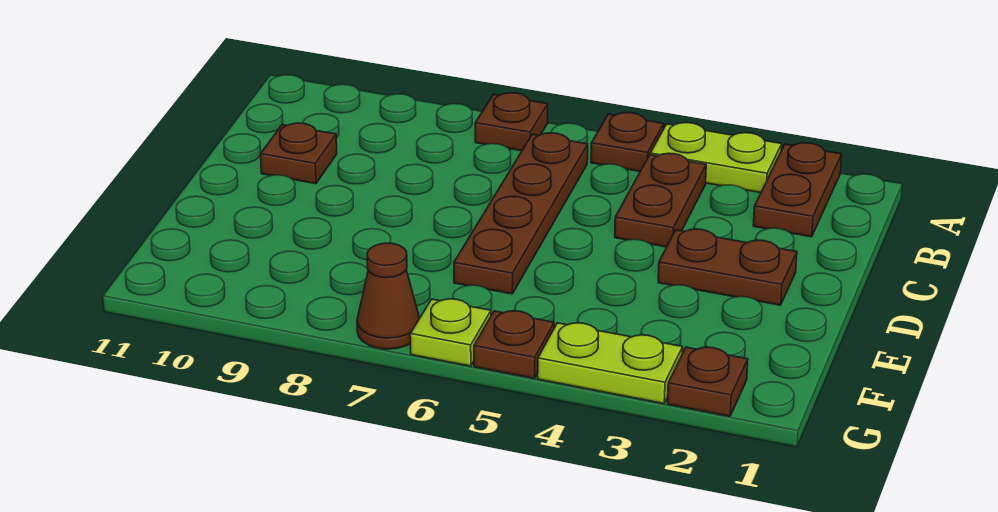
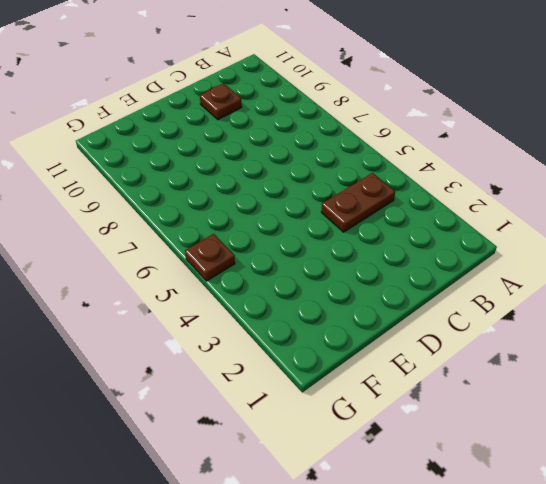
none -> brown plate A2:B2 level 1
none -> lime plate A3:A4 level 1
none -> brown plate A5 level 1

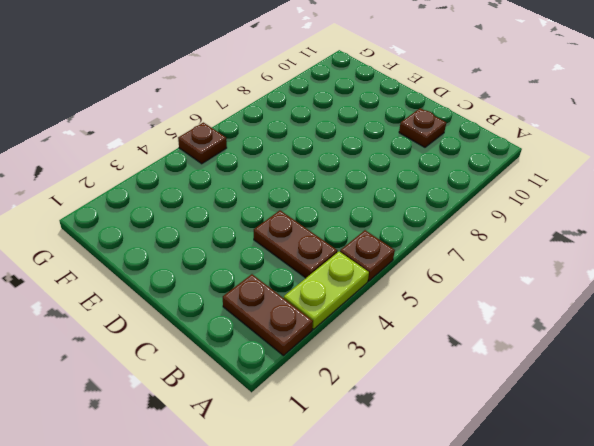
none -> brown plate A7 level 1
none -> brown plate B6:E6 level 1
none -> brown plate D2:D3 level 1

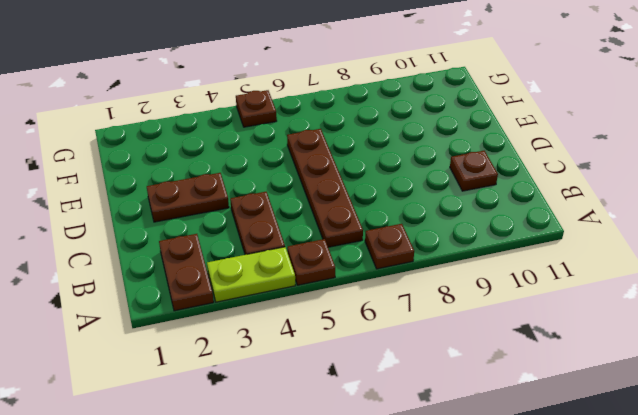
none -> brown plate G2 level 1
none -> lime plate G3:G4 level 1
none -> lime plate G6 level 1

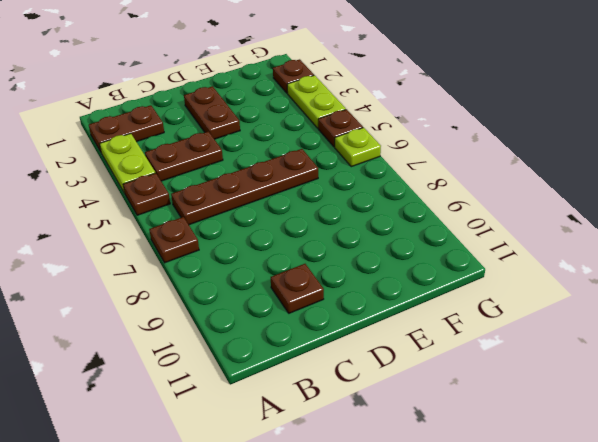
none -> brown cone G7 level 1

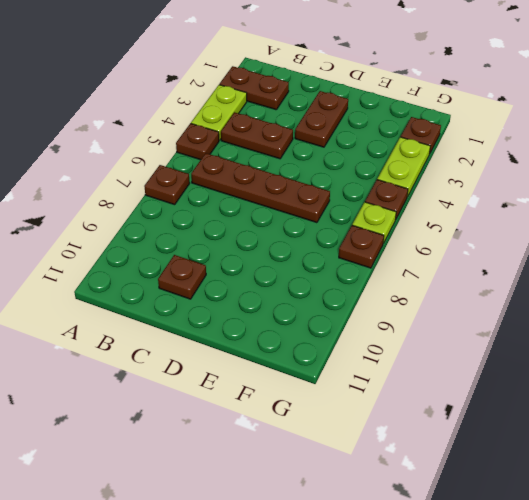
brown plate G7 level 1 -> brown cone G7 level 1

